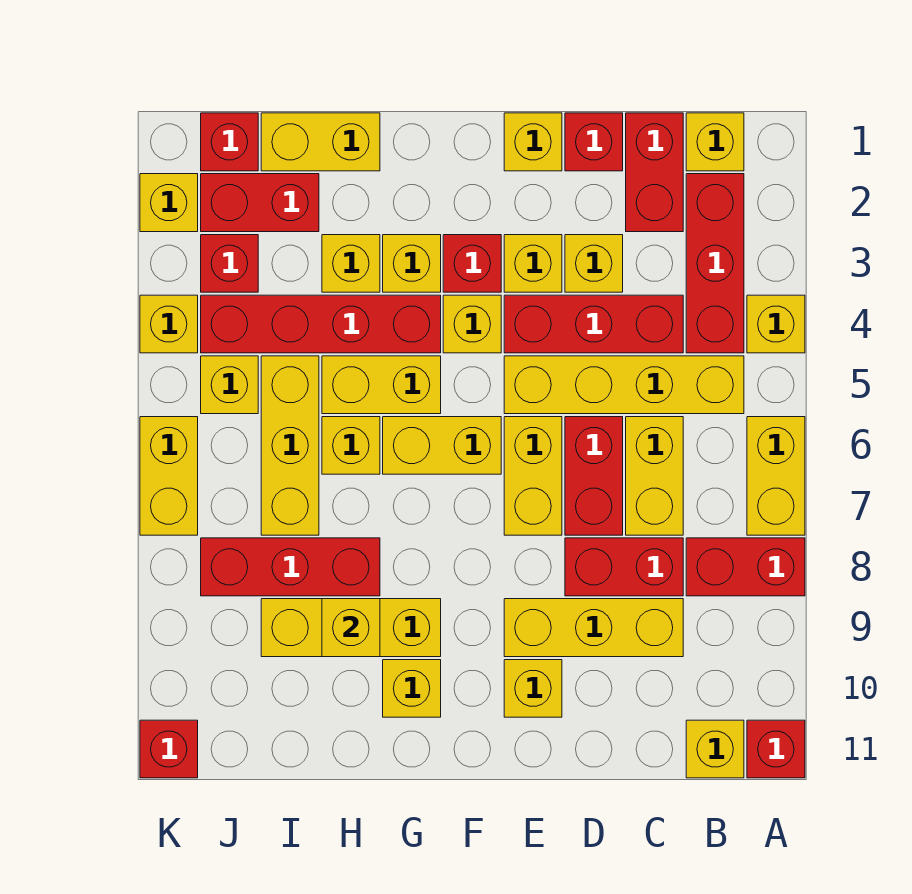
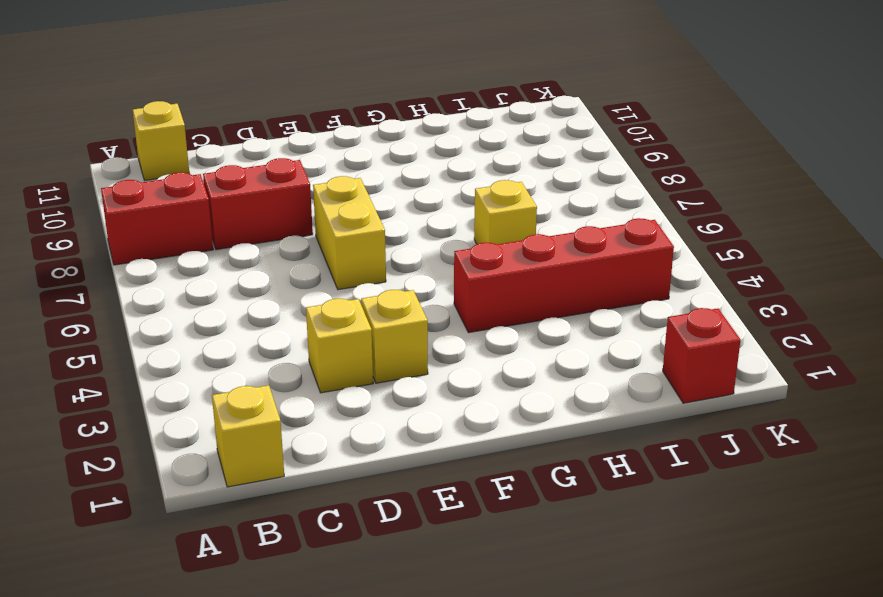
none -> yellow brick A4 level 1
none -> yellow brick A6:A7 level 1
none -> red brick A11 level 1
none -> red brick B2:B4 level 1

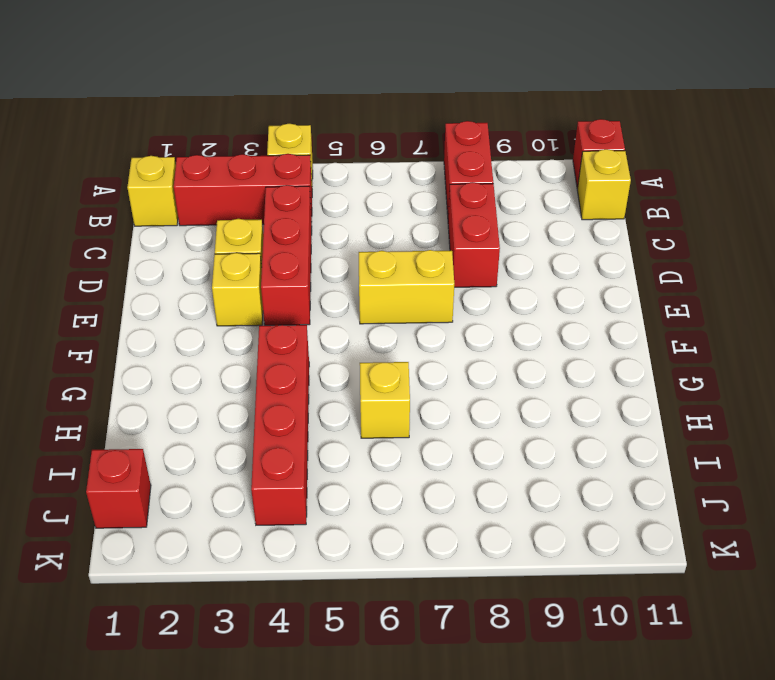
none -> yellow brick A6:A7 level 1
none -> yellow brick B5:E5 level 1
none -> red brick C1:C2 level 1
none -> yellow brick C6:C7 level 1

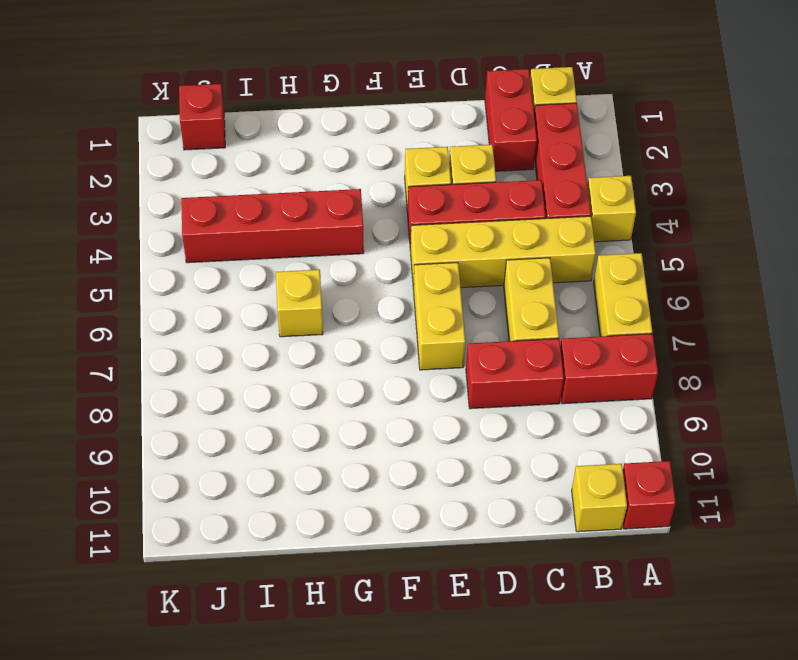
none -> yellow brick C9:E9 level 1
none -> red brick D1 level 1
none -> red brick D6:D7 level 1
none -> yellow brick E1 level 1

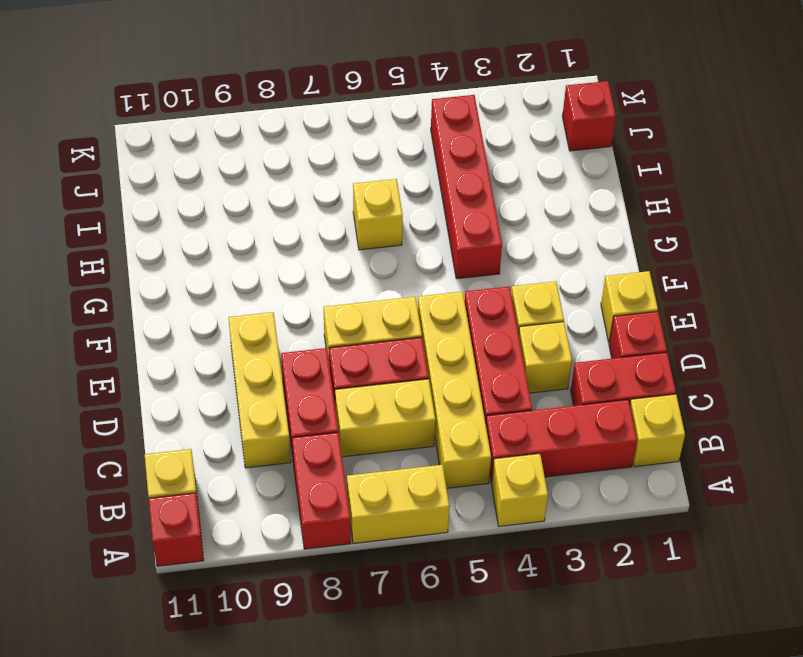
none -> yellow brick E10 level 1
none -> red brick F3 level 1
none -> yellow brick F4 level 1
none -> yellow brick F6:G6 level 1

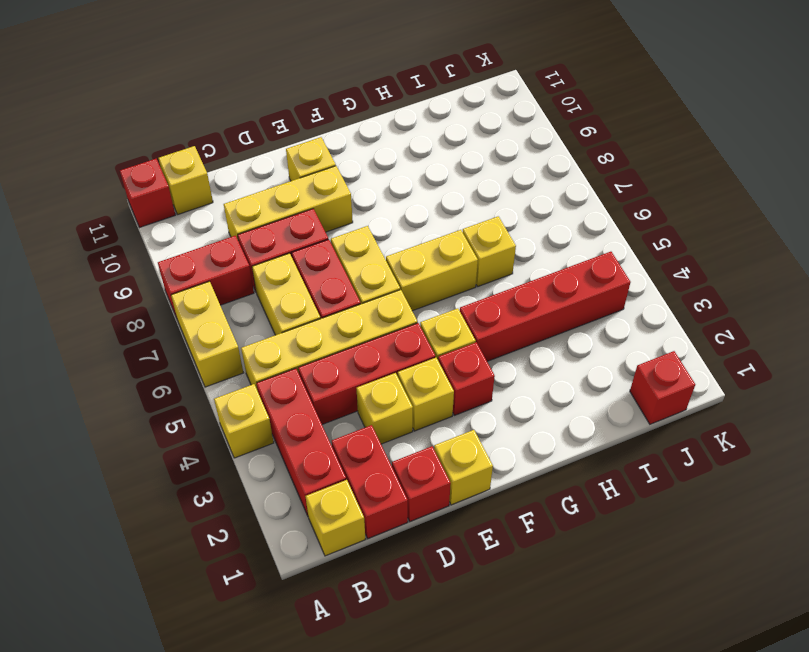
none -> yellow brick G3 level 1
none -> yellow brick G5:H5 level 1
none -> yellow brick G9:I9 level 1
none -> yellow brick G10 level 1

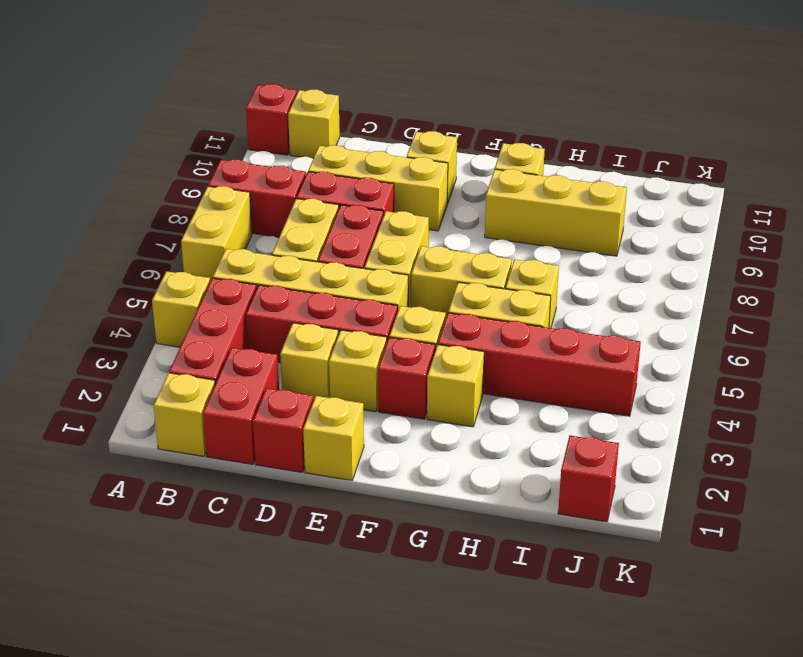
none -> yellow brick H1:I1 level 1
none -> yellow brick H3 level 1
none -> red brick H8:J8 level 1
none -> red brick I2:J2 level 1

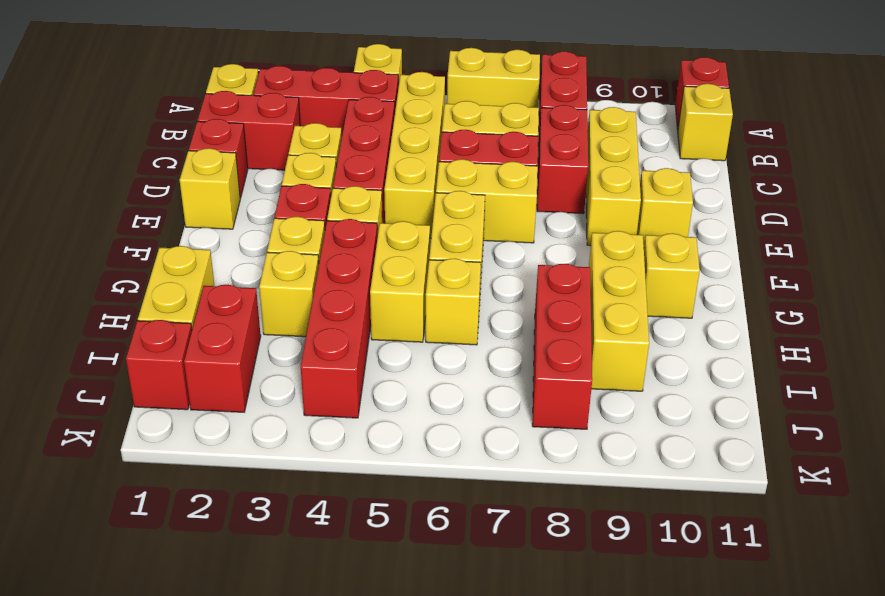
none -> yellow brick I5:I7 level 1
none -> red brick J3 level 1
none -> yellow brick J5 level 1
none -> yellow brick K2 level 1

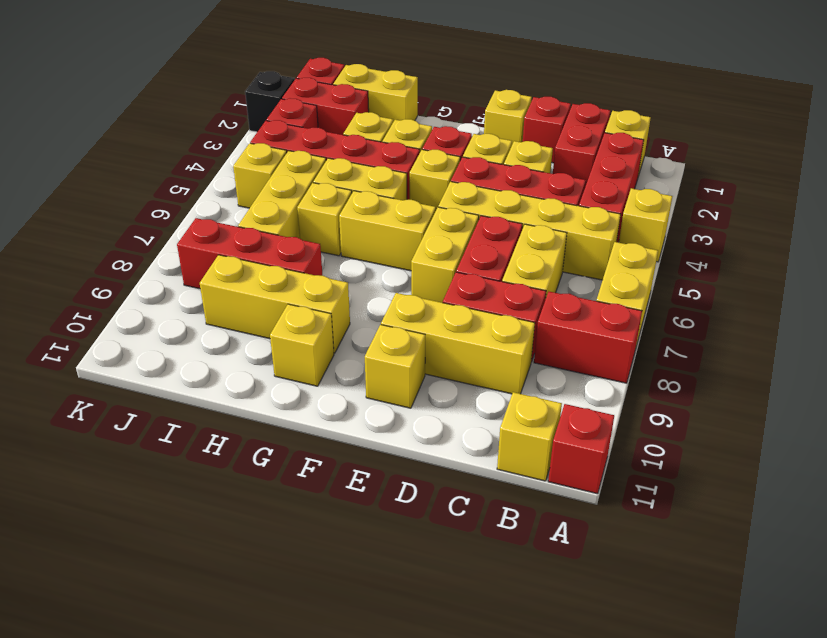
black brick K2 level 1 -> yellow brick K2 level 1
none -> yellow brick K4 level 1
none -> yellow brick K6:K7 level 1
none -> red brick K11 level 1
none -> yellow brick H9 level 2

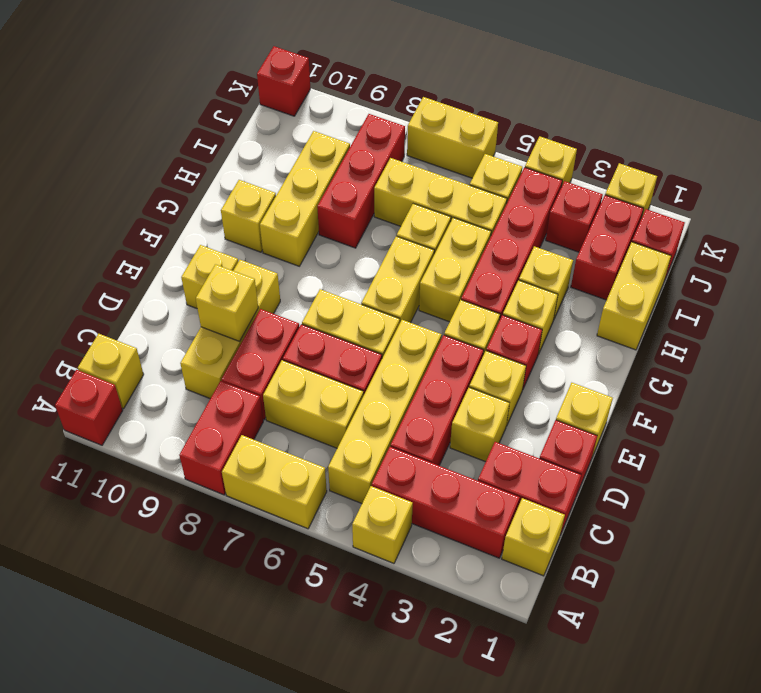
yellow brick D9 level 2 -> yellow brick H9 level 2

